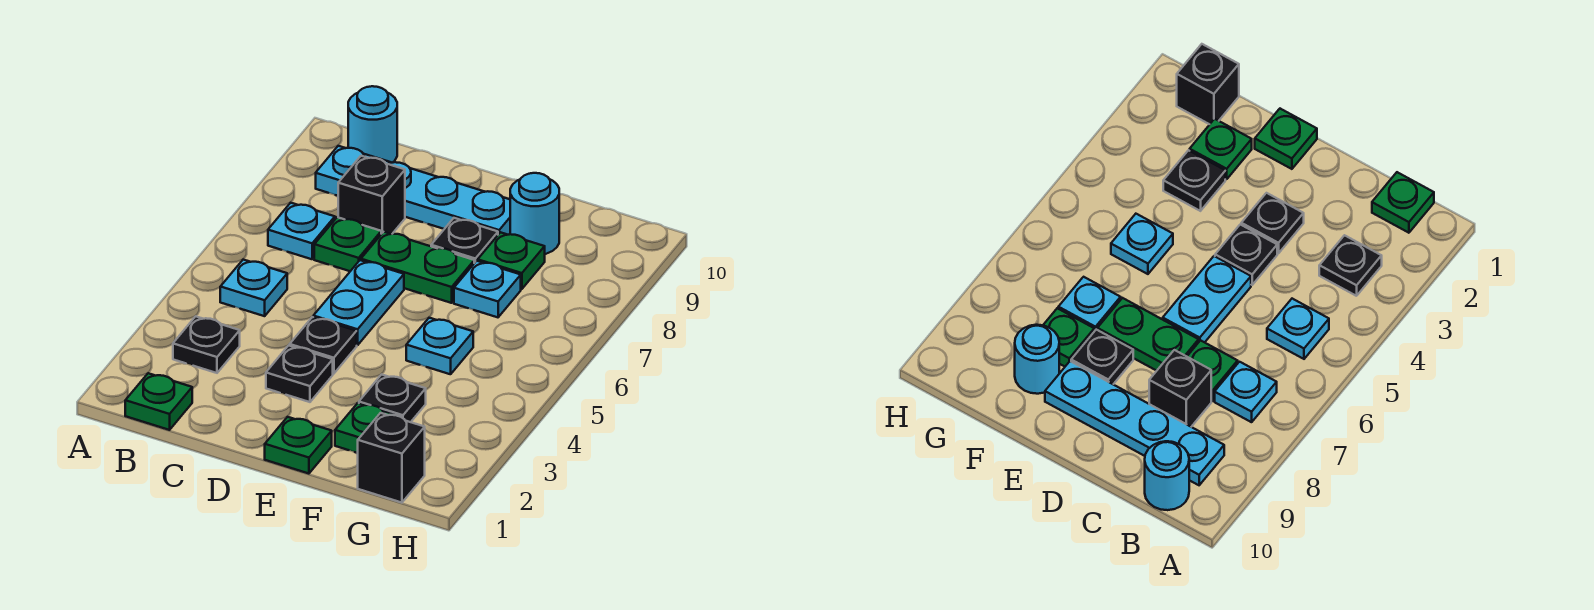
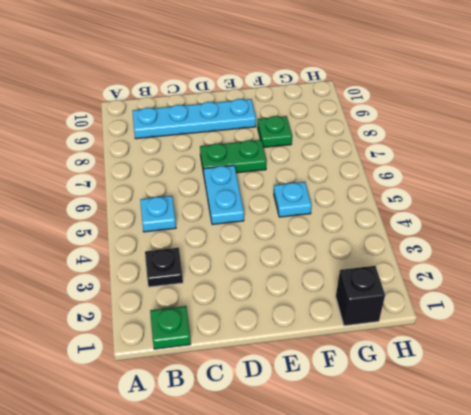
none -> cyan plate B7 level 1
none -> cyan round brick B10 level 1
none -> green plate C7 level 1

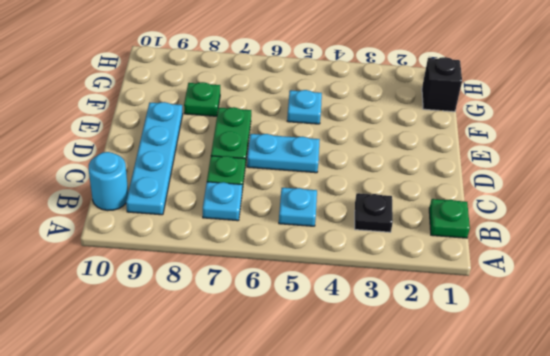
none -> black brick C8 level 1
none -> black plate D3 level 1
none -> black plate D4 level 1

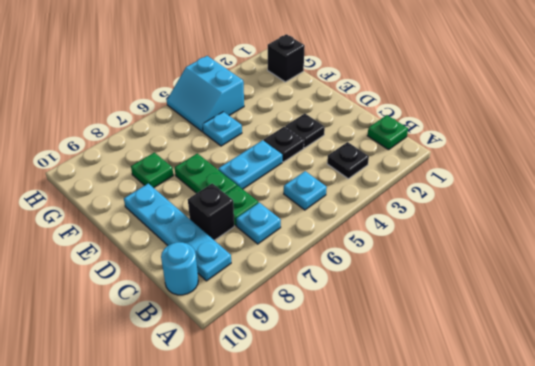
cyan slope G4:H5 level 1 top 4 -> none
none -> green plate E1 level 1
none -> black plate E8 level 1
none -> green plate F2 level 1

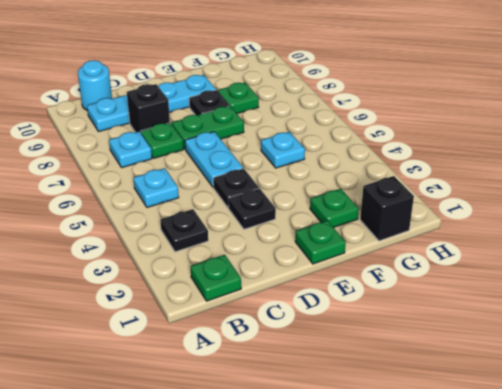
none -> black plate F3 level 1
none -> cyan plate F7 level 1
none -> cyan round brick F9 level 1

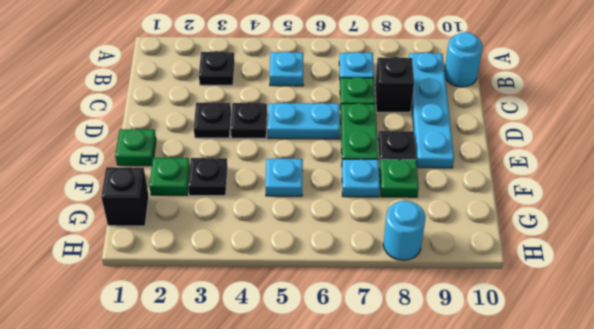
cyan round brick H8 level 1 -> cyan round brick F9 level 1
none -> green plate B1 level 1

